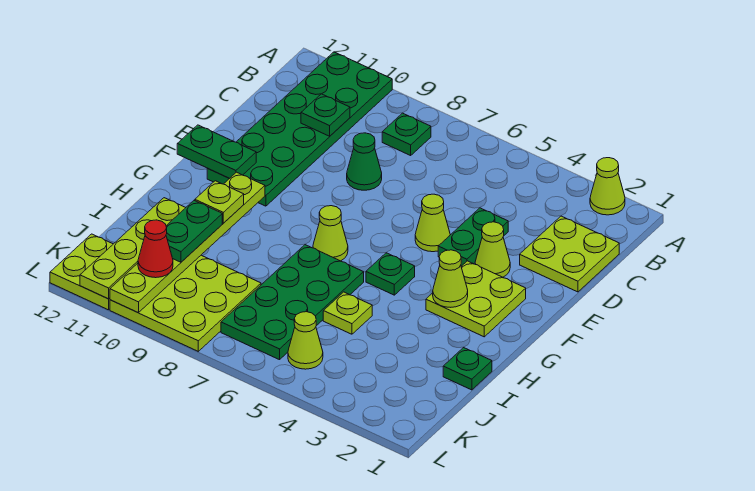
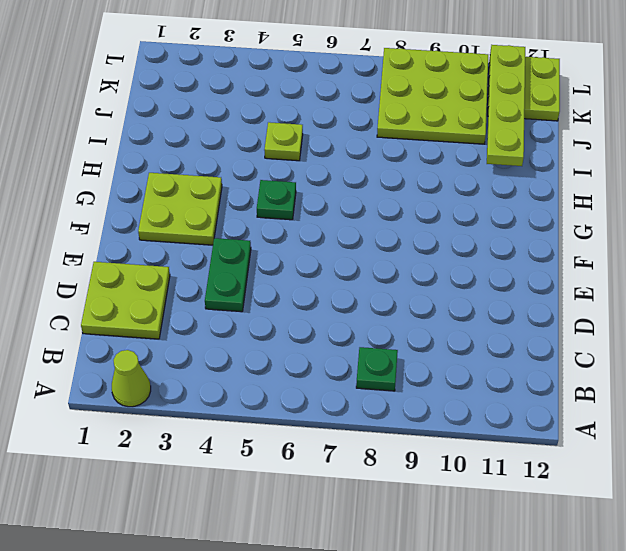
none -> green plate A10:F11 level 1
none -> green cone D8 level 1
none -> lime cone E3 level 1

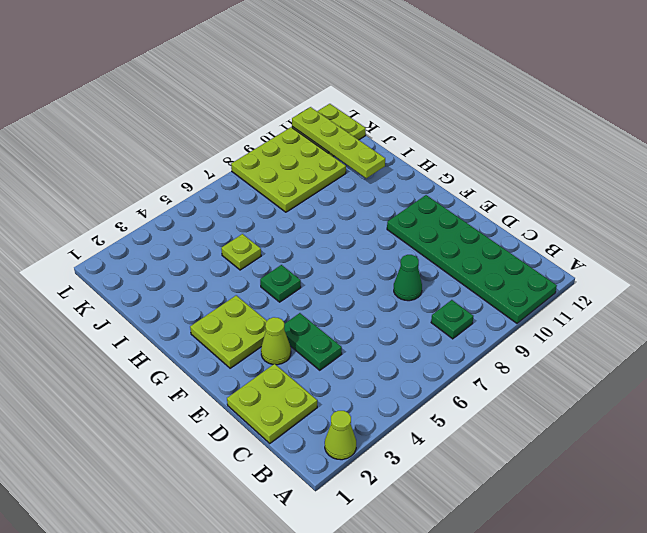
none -> lime cone E5 level 1
none -> lime cone G7 level 1
none -> green plate H6:K7 level 1

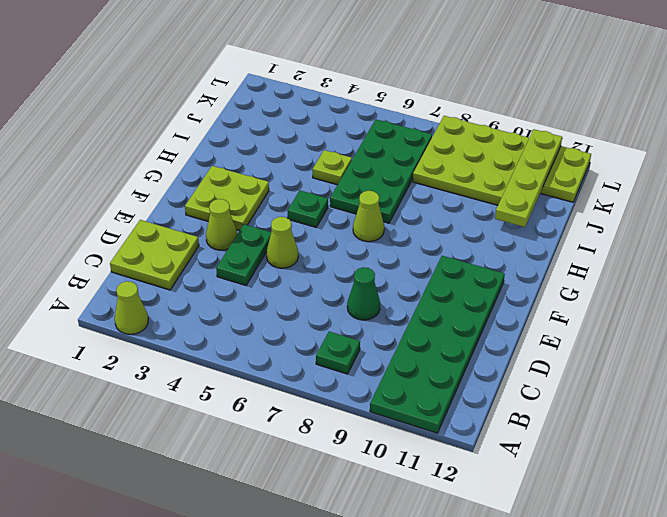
none -> green plate I1 level 1
none -> lime cone K5 level 1
none -> green plate C10 level 2

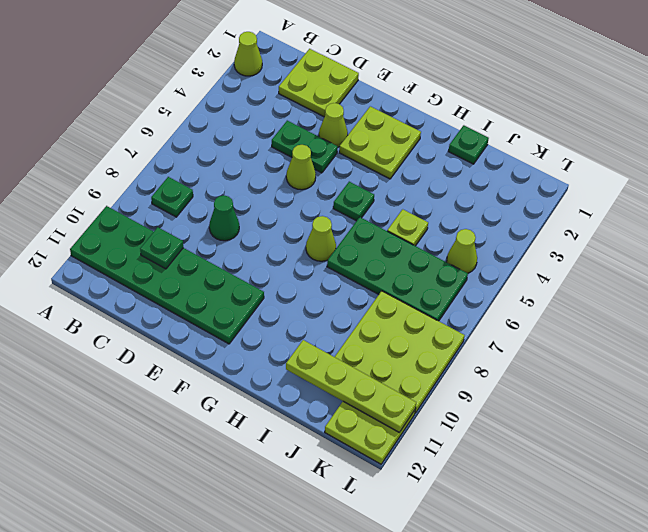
none -> green plate F11:F12 level 2
none -> lime cone G3 level 2
none -> lime plate G10:L10 level 2

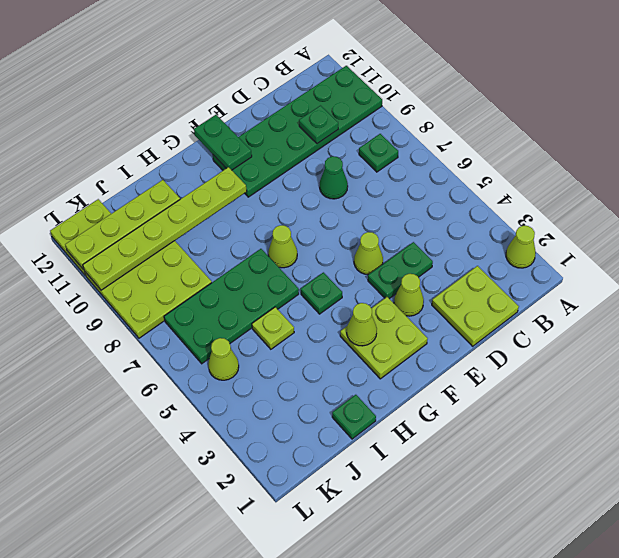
none -> lime plate H10 level 3
none -> green plate I10:J10 level 3
none -> red cone K10 level 3

